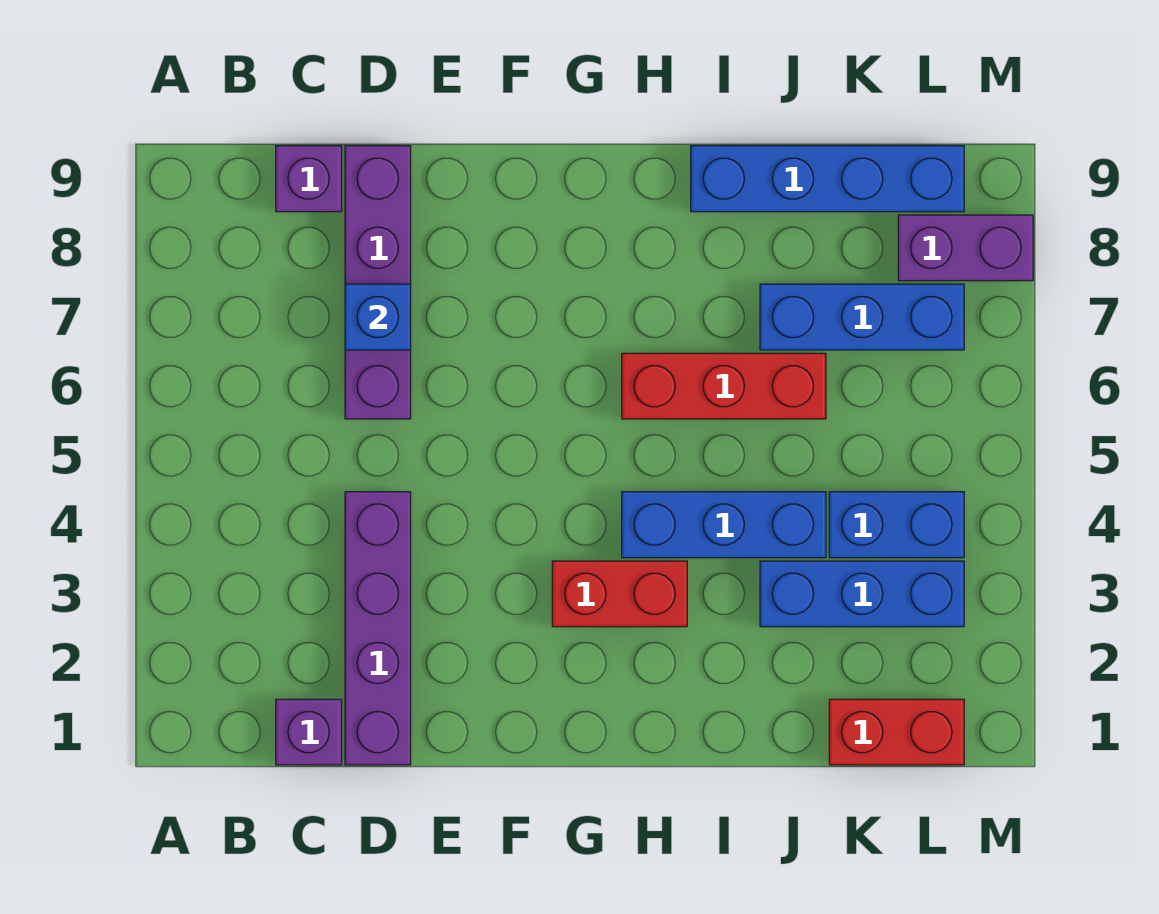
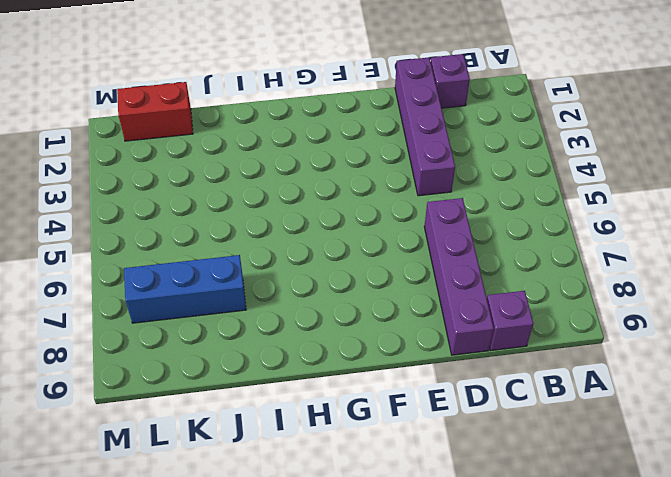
none -> red brick G3:H3 level 1
none -> blue brick H4:J4 level 1
none -> red brick H6:J6 level 1

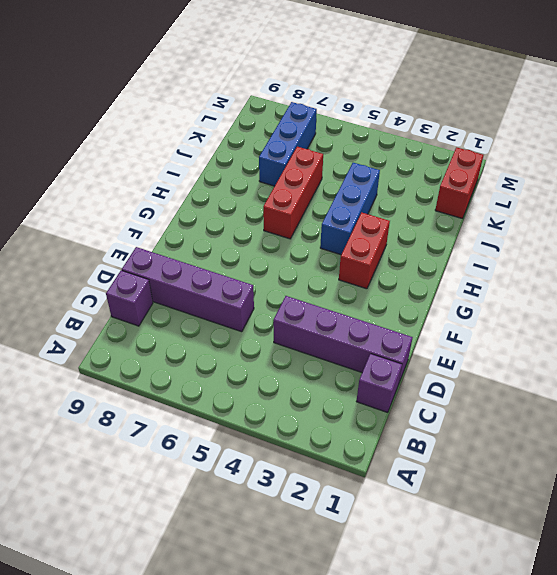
none -> blue brick I9:L9 level 1
none -> blue brick J3:L3 level 1
none -> blue brick K4:L4 level 1

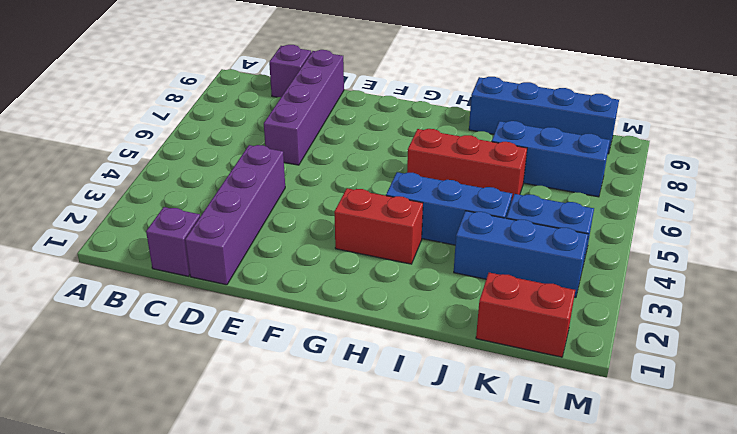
none -> purple brick L8:M8 level 1
none -> blue brick D7 level 2

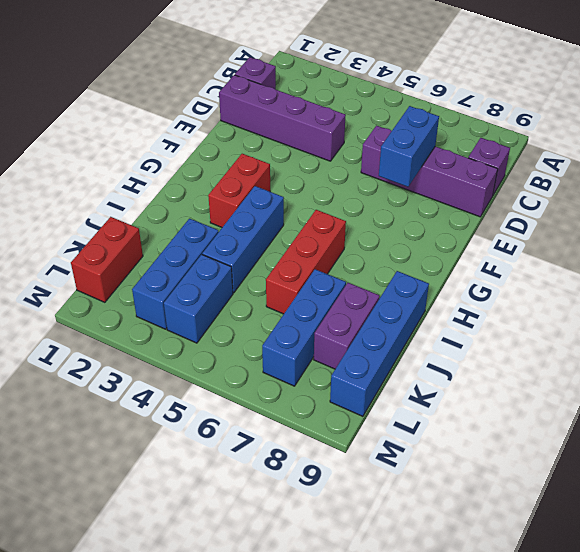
blue brick D7:E7 level 2 -> blue brick D7 level 2
purple brick J8:K8 level 1 -> purple brick L8:M8 level 1

